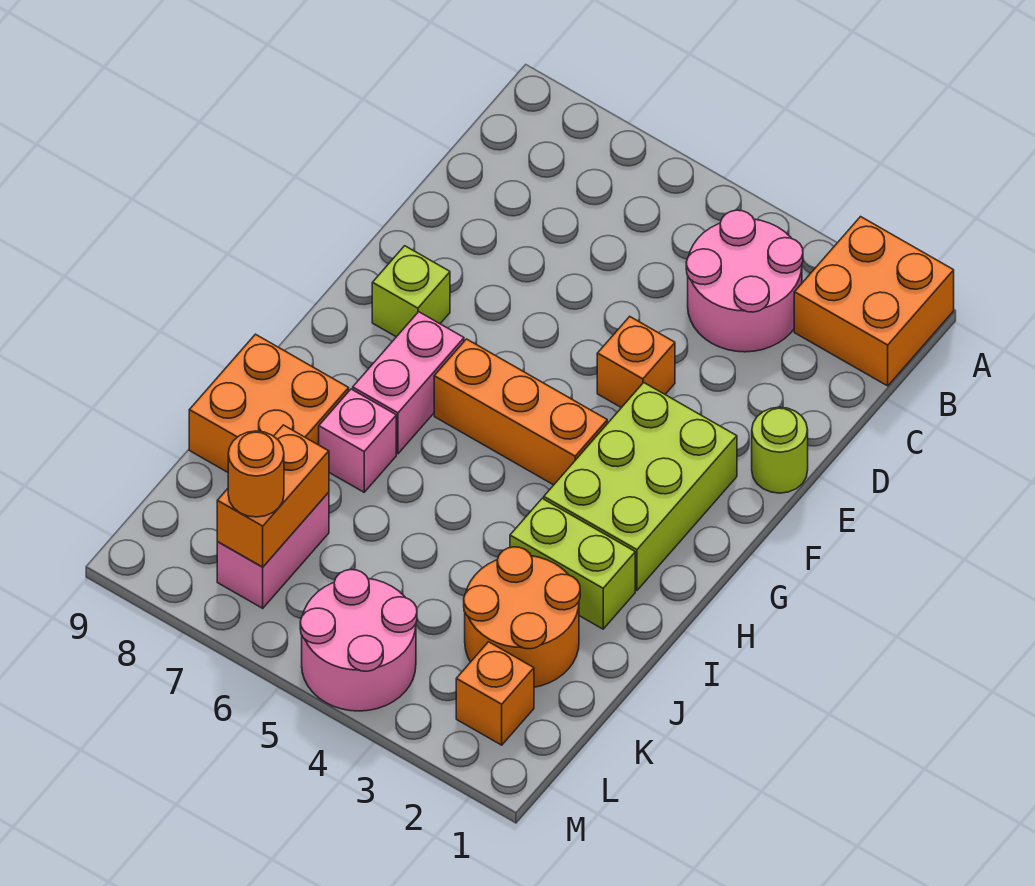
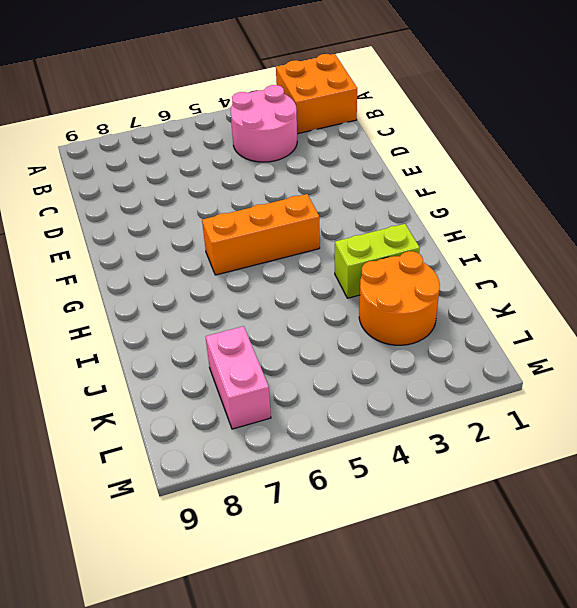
none -> lime round brick E1 level 1
none -> orange brick E4 level 1
none -> lime brick F2:H3 level 1

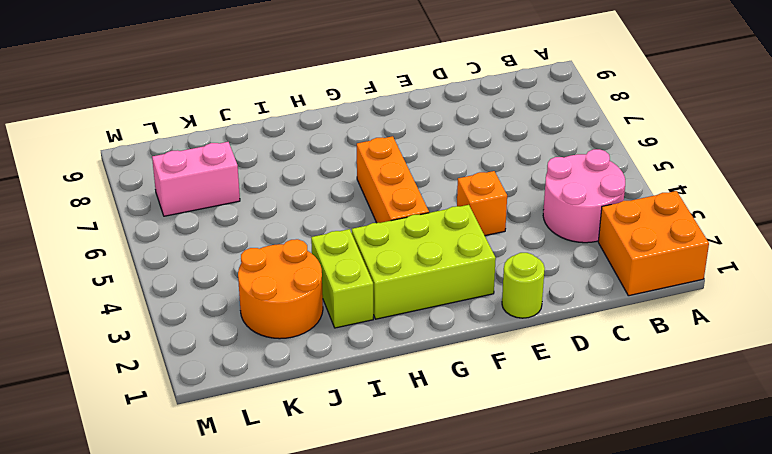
none -> lime brick F8 level 1
none -> pink brick G7:H7 level 1
none -> pink brick I7 level 1

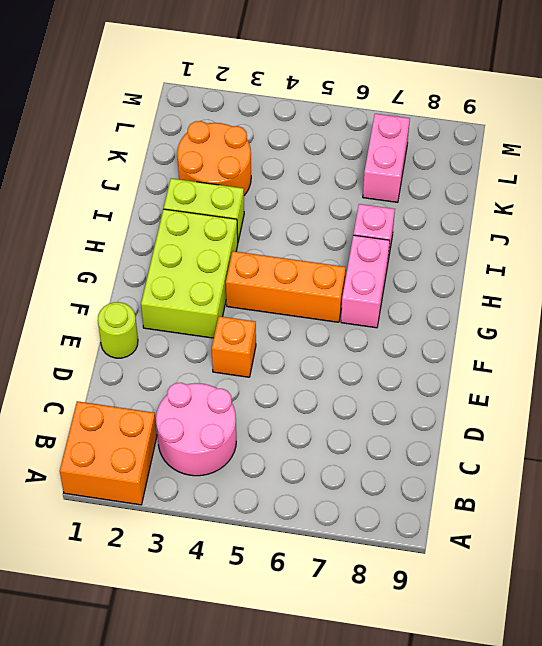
none -> lime brick F8 level 1
none -> orange brick I8:J9 level 1
none -> orange brick L2 level 1

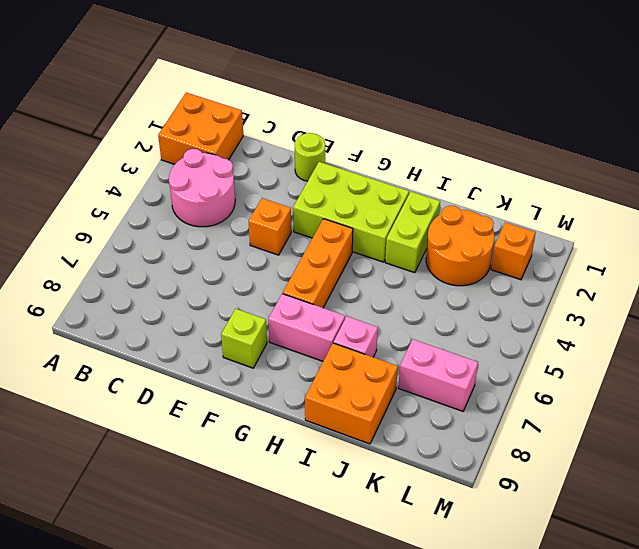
none -> pink round brick L4:M5 level 1
none -> orange brick K7:L7 level 2
none -> orange round brick L7 level 3

